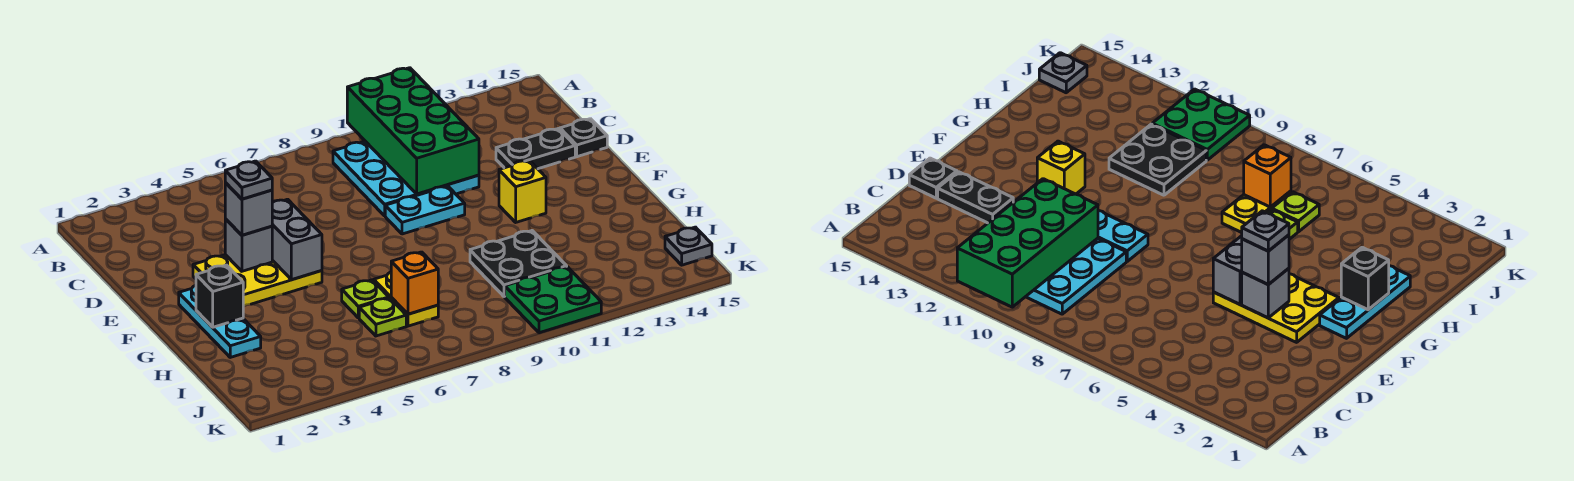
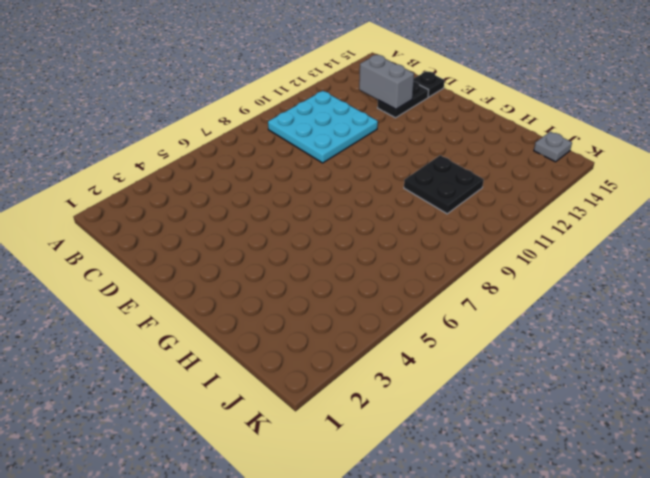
grey brick C13:D13 level 2 -> grey brick E5:F5 level 2
none -> yellow plate E3:F5 level 1
none -> cyan plate E9:E10 level 1
none -> cyan plate F2:H2 level 1

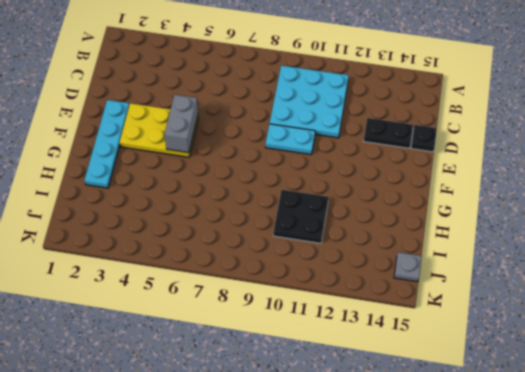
cyan plate E2:H2 level 1 -> cyan plate F2:H2 level 1
none -> yellow brick F12 level 1
none -> lime plate H6 level 1
none -> yellow plate H7:I7 level 1

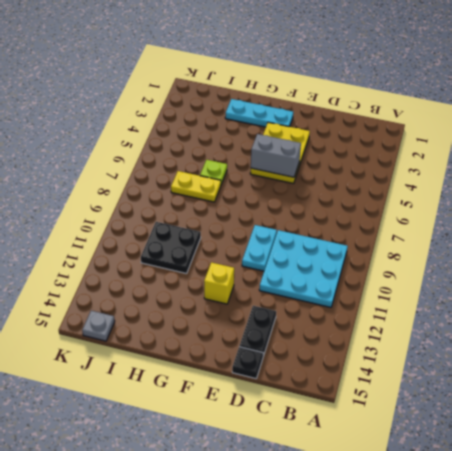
none -> lime plate I6 level 1
none -> green plate J10:K11 level 1
none -> green brick A10:D11 level 2

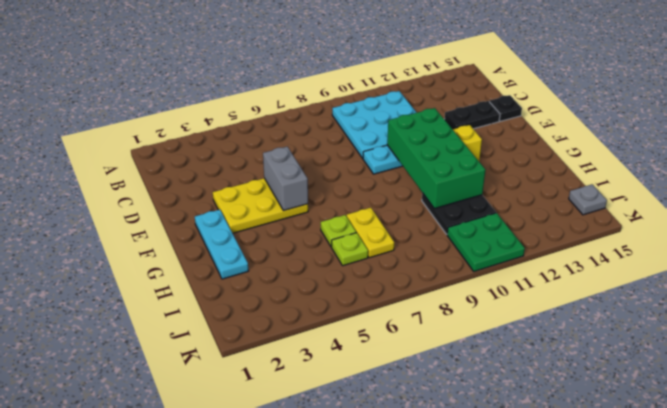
green brick E10:H11 level 2 -> green brick A10:D11 level 2
none -> grey brick E4 level 2
none -> black brick G2 level 2
none -> orange brick I7 level 2

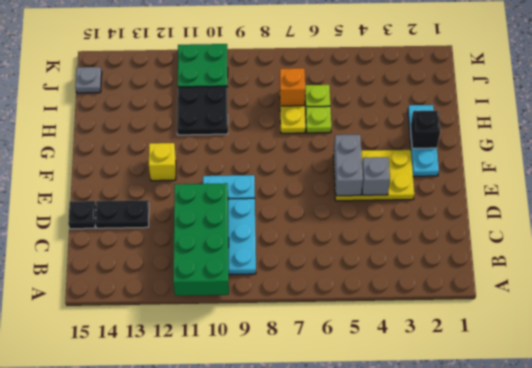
none -> grey brick E4 level 3
none -> grey plate E4 level 4

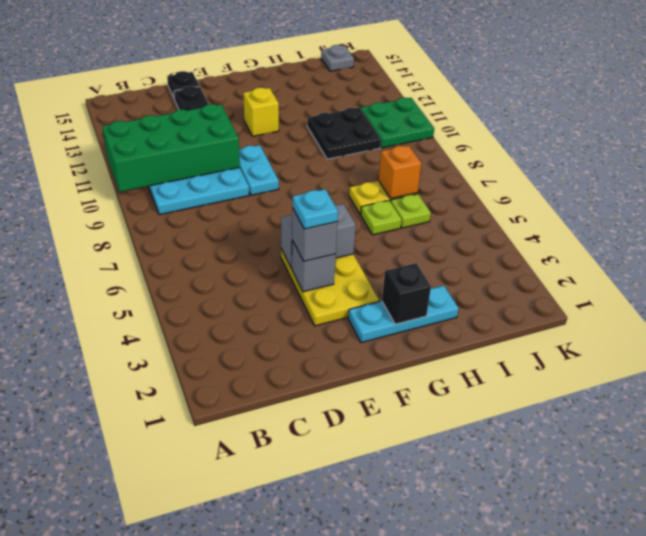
cyan plate E4 level 4 -> grey plate E4 level 4

